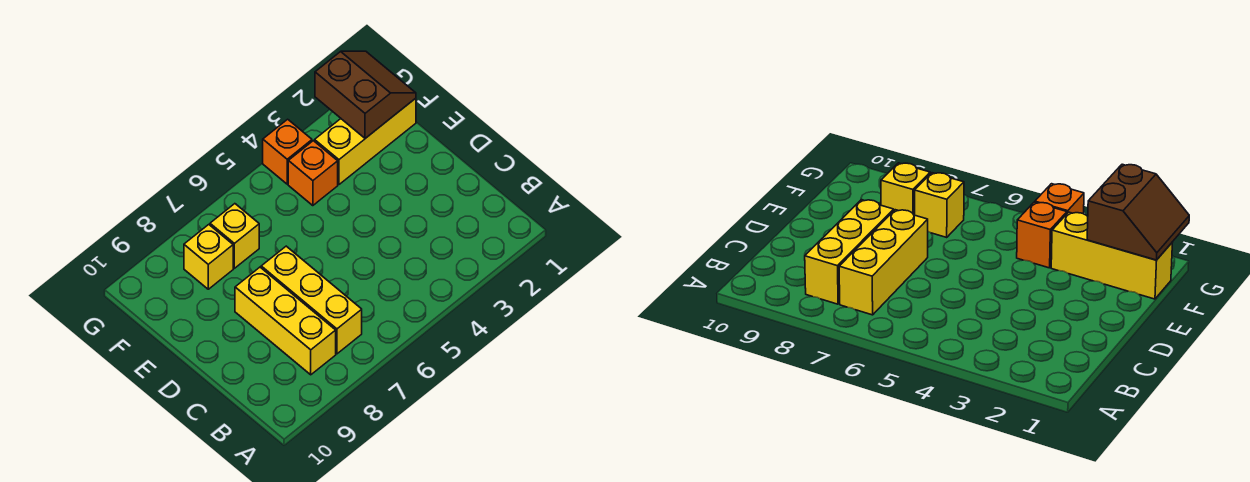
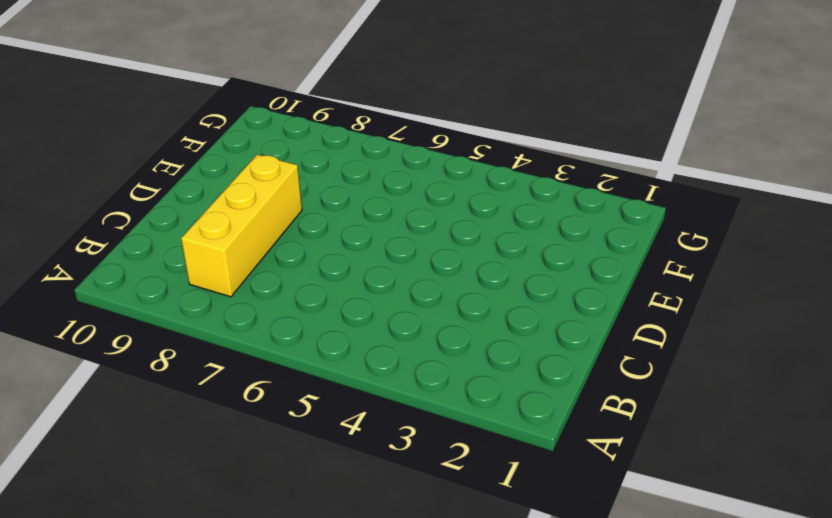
none -> yellow brick B7:D7 level 1
none -> yellow brick F1:F3 level 1

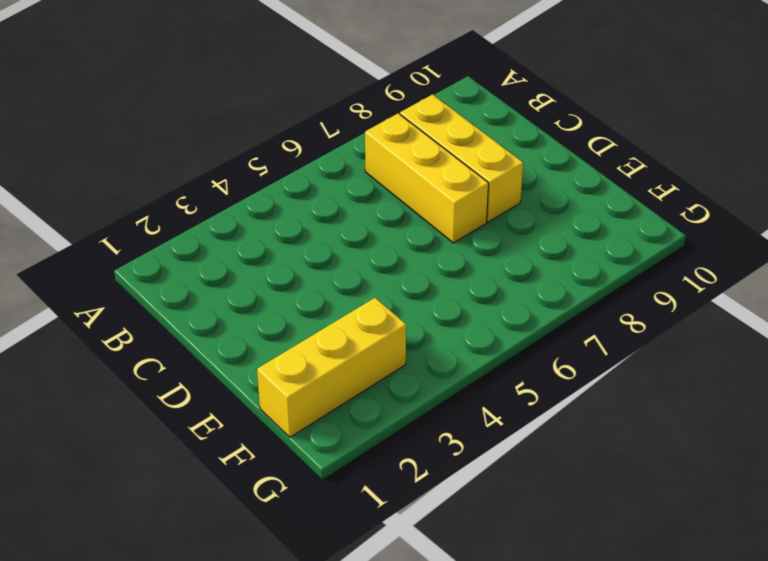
none -> orange brick F4 level 1
none -> yellow brick F7 level 1

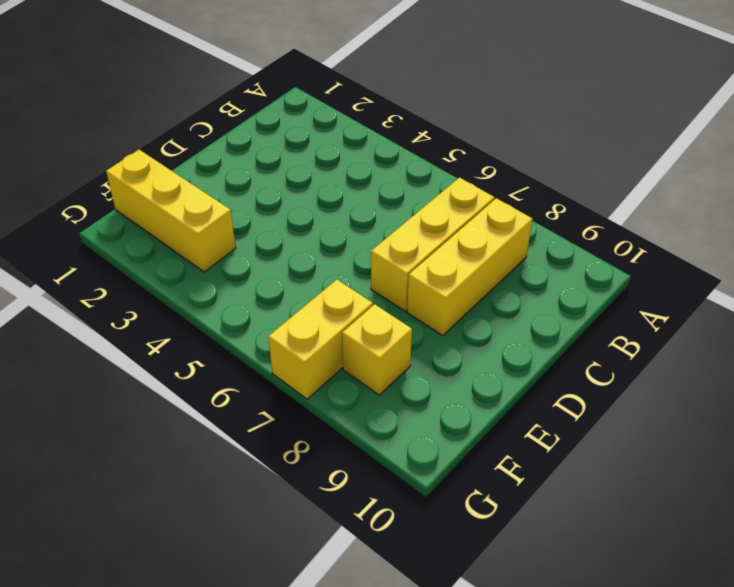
yellow brick F7:G7 level 1 -> yellow brick F7 level 1
none -> orange brick F4 level 1
none -> orange brick G4 level 1

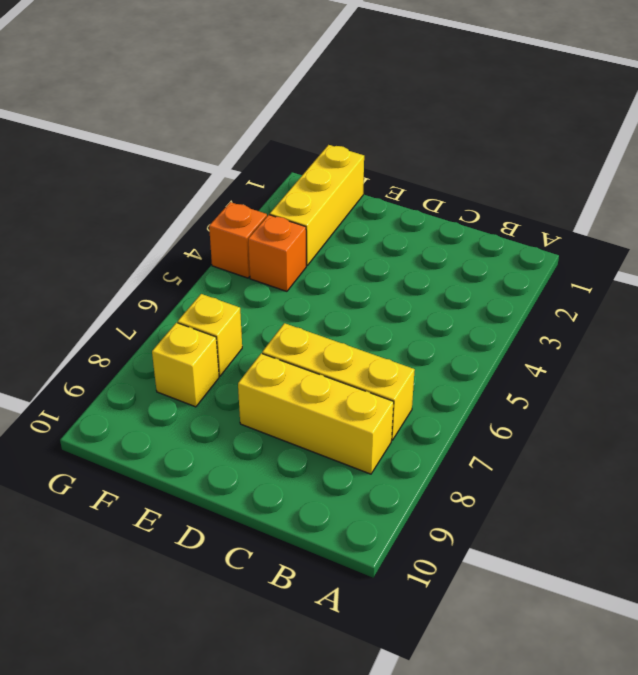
none -> brown slope F1:G2 level 2 top 2

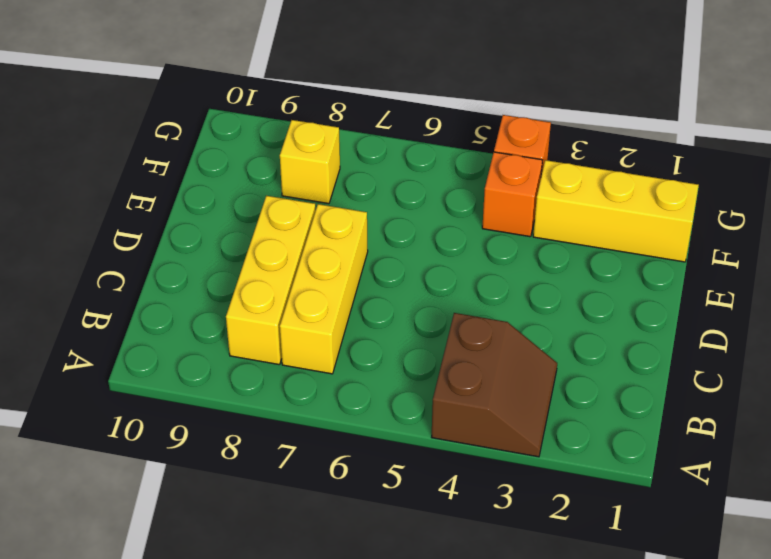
brown slope A3:B4 level 1 top 4 -> brown slope F1:G2 level 2 top 2
none -> yellow brick F7 level 1

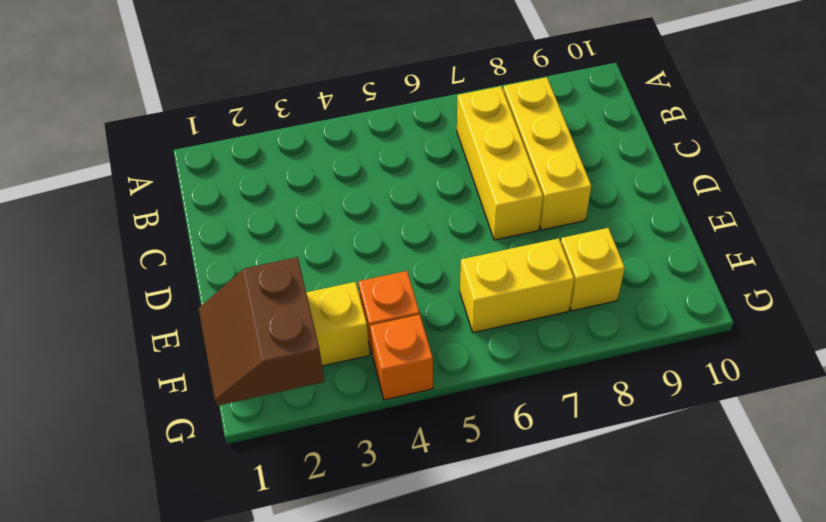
yellow brick F6:F7 level 1 -> yellow brick F7 level 1

